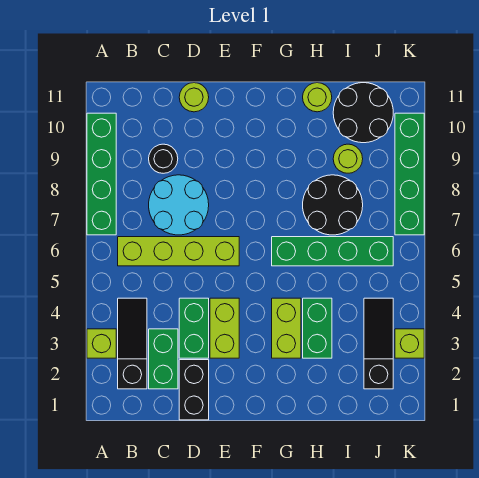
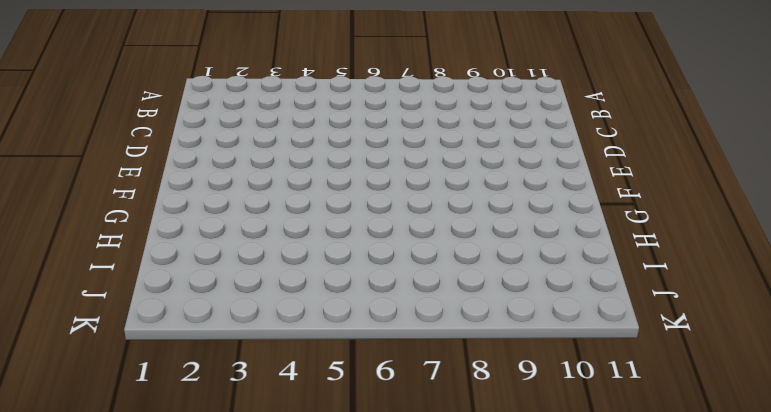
none -> lime brick A3 level 1
none -> green brick A7:A10 level 1
none -> black slope B2:B4 level 1 top 2

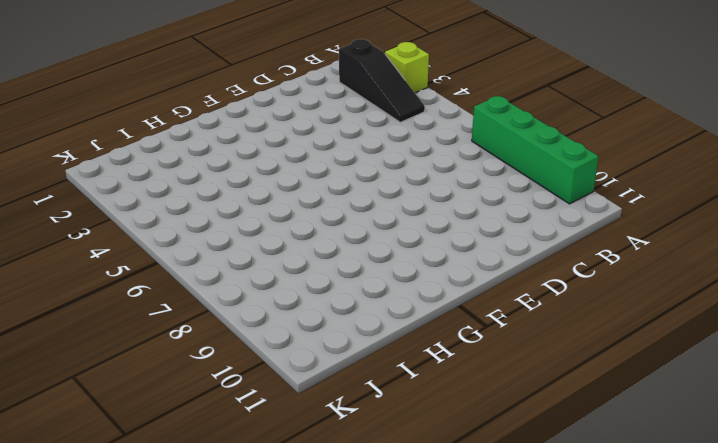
none -> lime brick B6:E6 level 1
none -> green brick C2:C3 level 1
none -> cyan round brick C7:D8 level 1

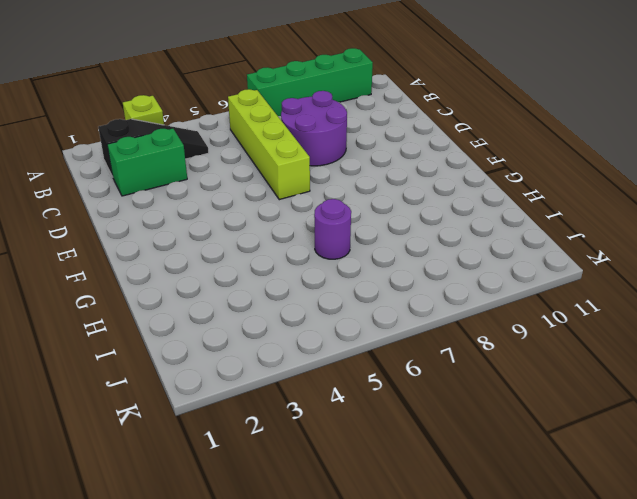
purple round brick C7:D8 level 1 -> cyan round brick C7:D8 level 1
purple round brick H6 level 1 -> green brick G6:J6 level 1
none -> black round brick C9 level 1
none -> black brick D1:D2 level 1
none -> green brick D3:D4 level 1

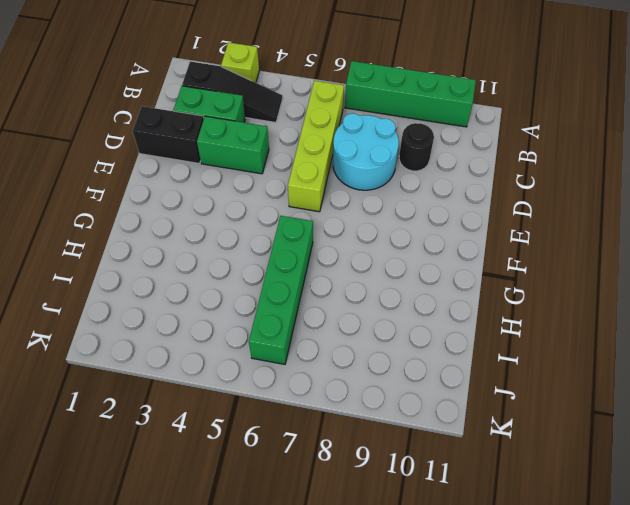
none -> lime round brick D11 level 1
none -> lime brick E3:E4 level 1
none -> lime brick G3:G4 level 1

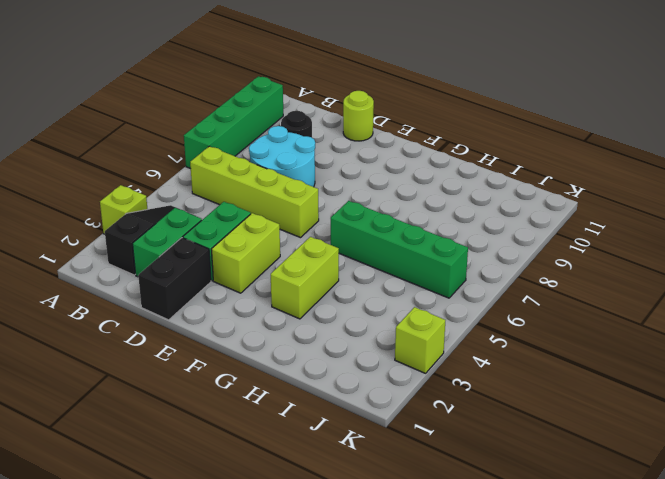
none -> green brick H3:H4 level 1
none -> black round brick H7:I8 level 1
none -> lime round brick H11 level 1

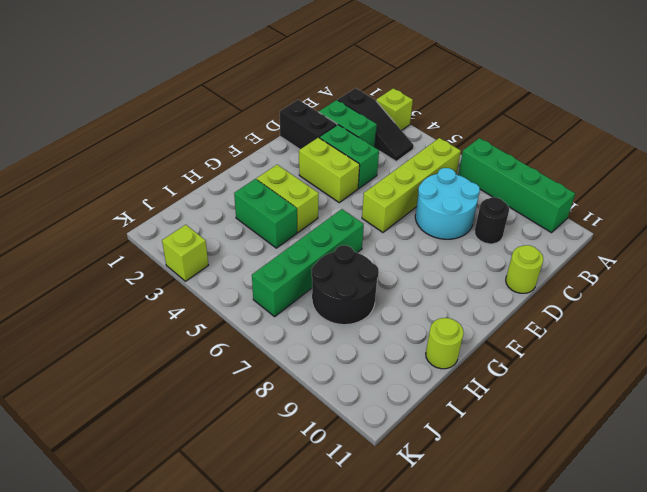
none -> lime round brick I9 level 1
none -> black round brick I10:J11 level 1
none -> black slope J2:J4 level 1 top 2

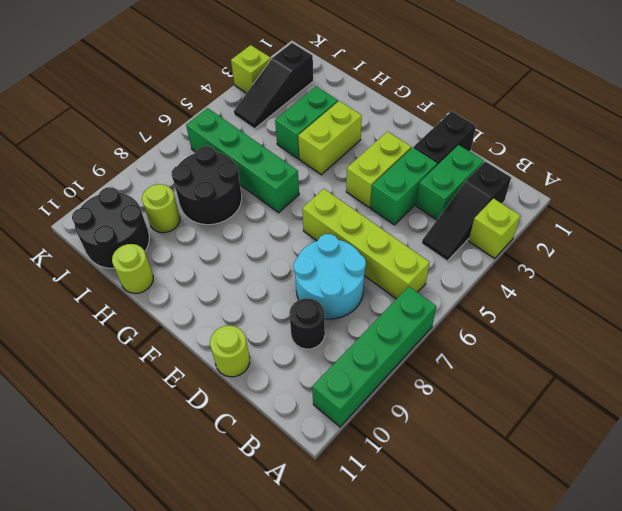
none -> green brick K7:K10 level 1

